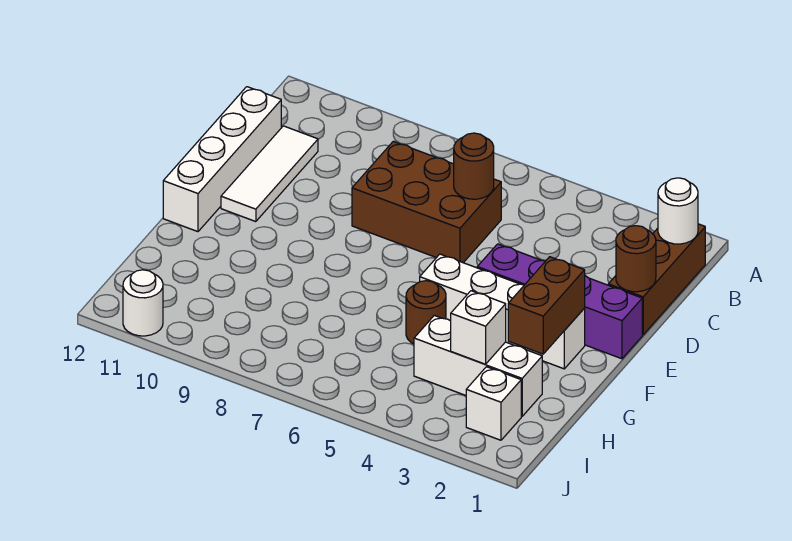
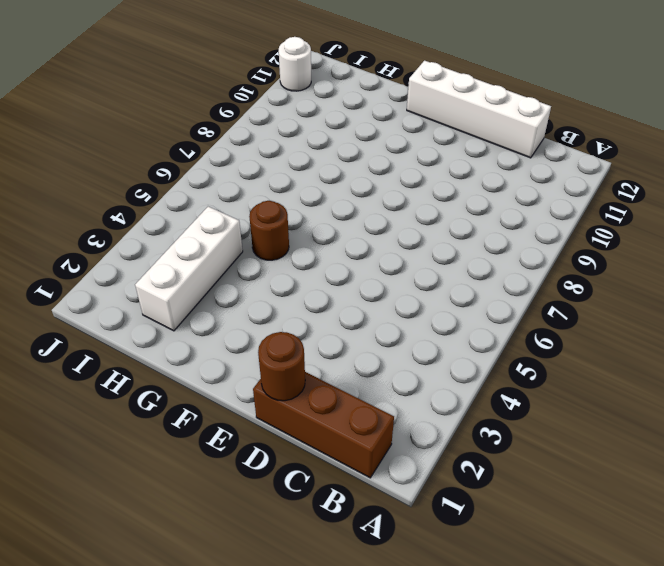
none -> brown brick C6:D8 level 1
none -> white tile C11:E11 level 1
none -> purple brick E1:E4 level 1

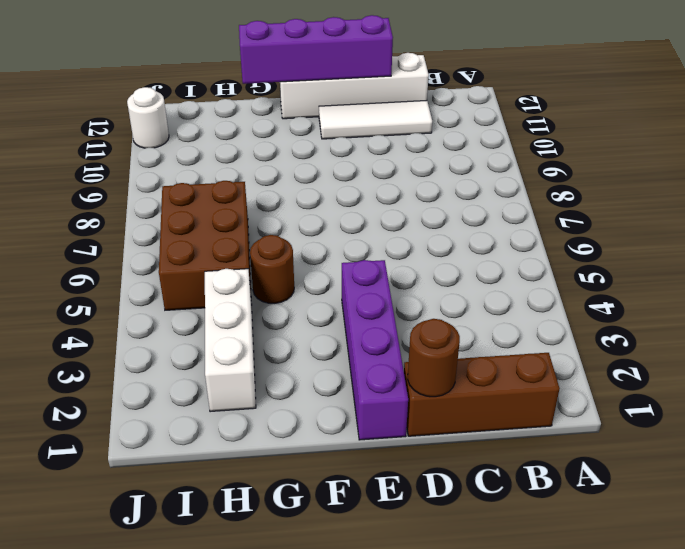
purple brick D12:G12 level 2 -> none
brown brick H5:I7 level 1 -> brown brick C6:D8 level 1
none -> white brick F2:F5 level 1
none -> white brick I2 level 1
none -> white round brick B1 level 2

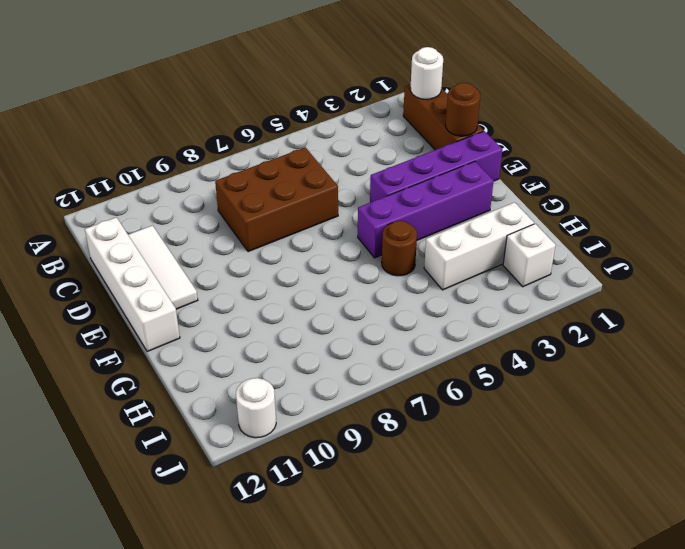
purple brick F2:F5 level 1 -> white brick F2:F5 level 1
none -> brown round brick C6 level 2
none -> brown brick F2:G2 level 2
none -> white brick H3 level 2

